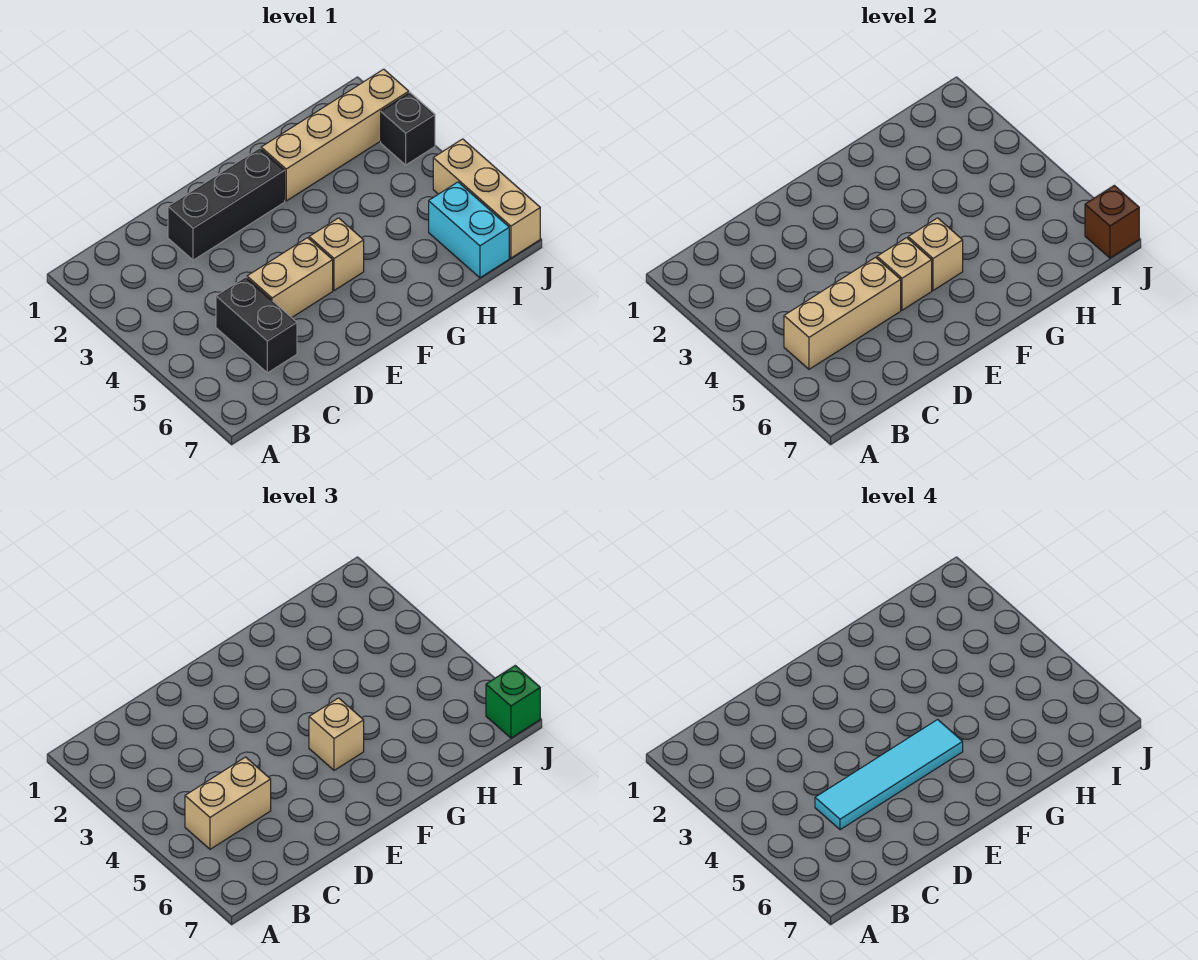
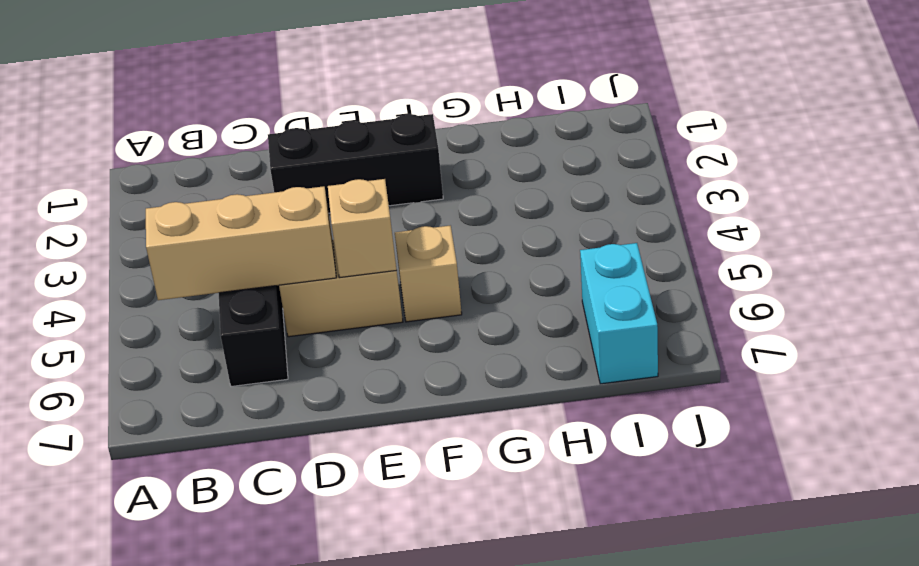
none -> tan brick G2:J2 level 1
none -> black brick J3 level 1
none -> tan brick J5:J7 level 1

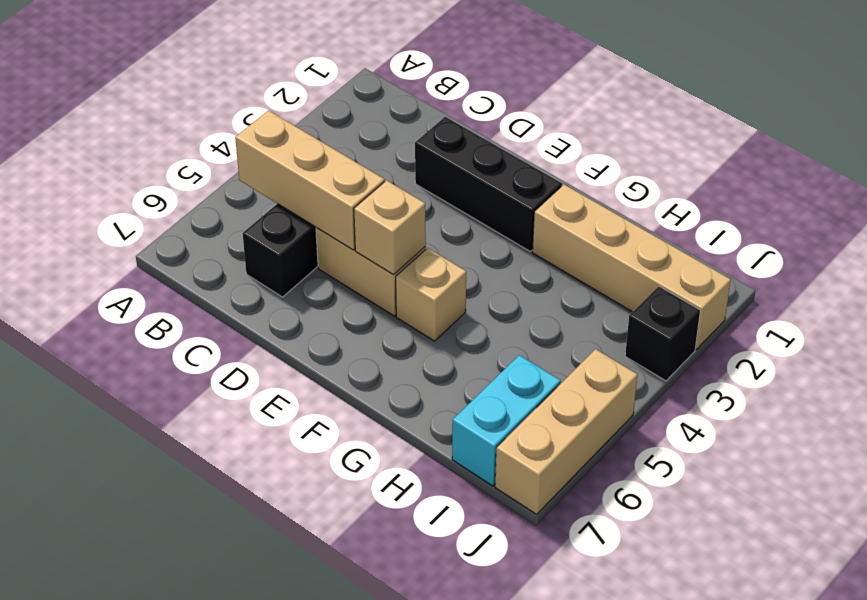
none -> tan brick F5 level 2
none -> brown brick J7 level 2
none -> tan brick B5:C5 level 3

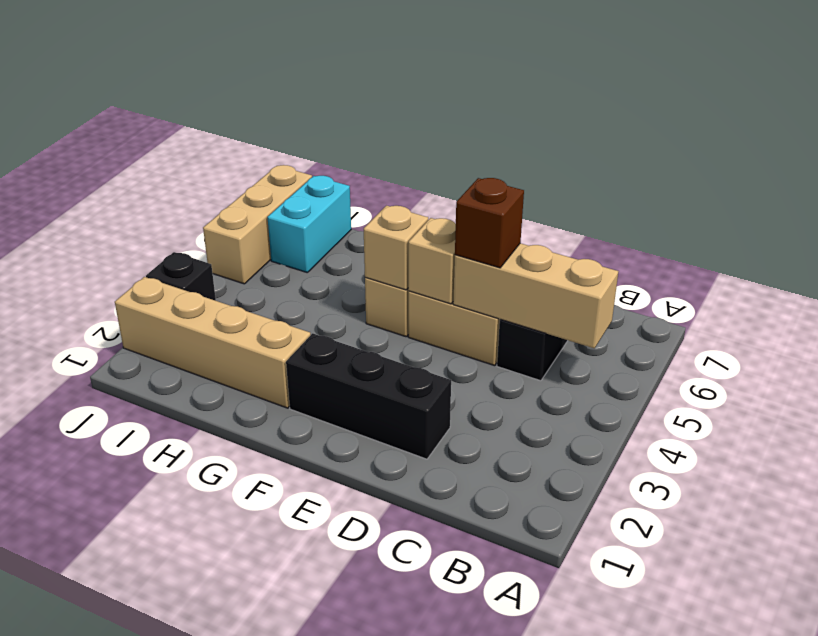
brown brick D5 level 3 -> brown brick J7 level 2
none -> tan brick B5:C5 level 3
none -> tan brick F5 level 3
none -> green brick J7 level 3

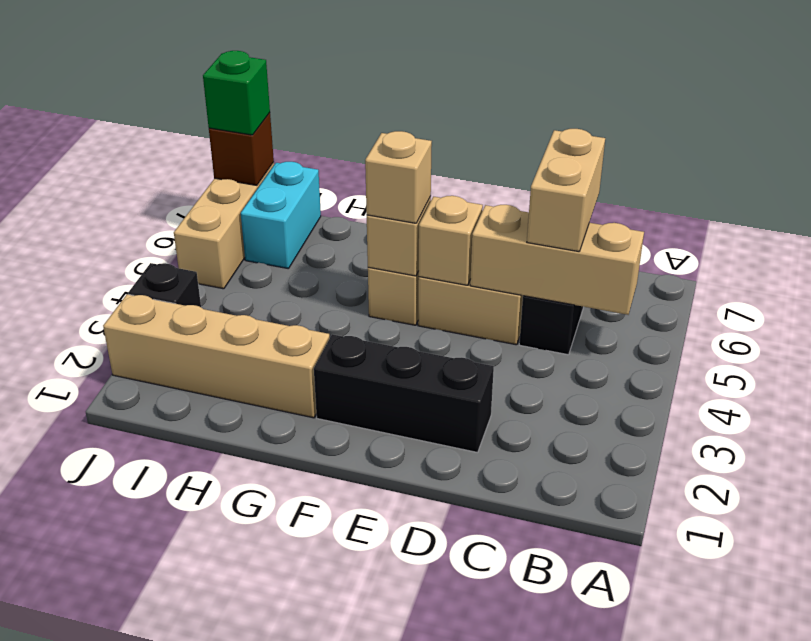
tan brick C5:C6 level 3 -> tan brick B5:C5 level 3
none -> cyan tile C5:F5 level 4

